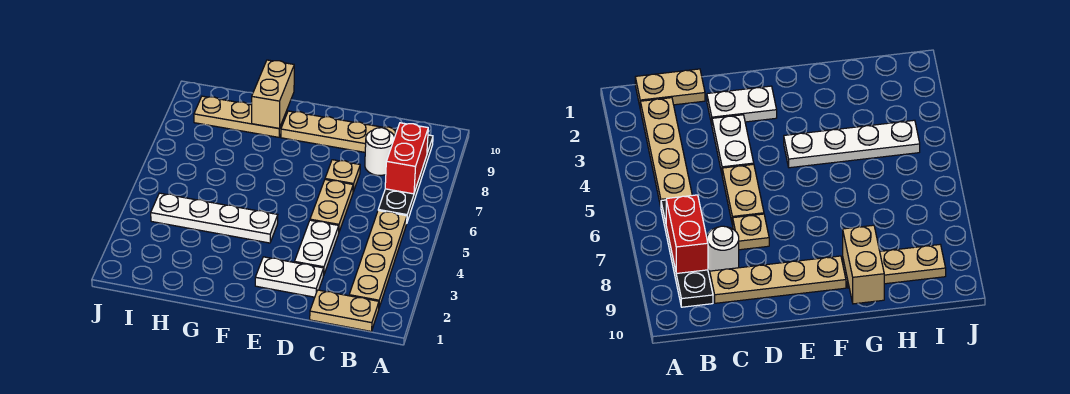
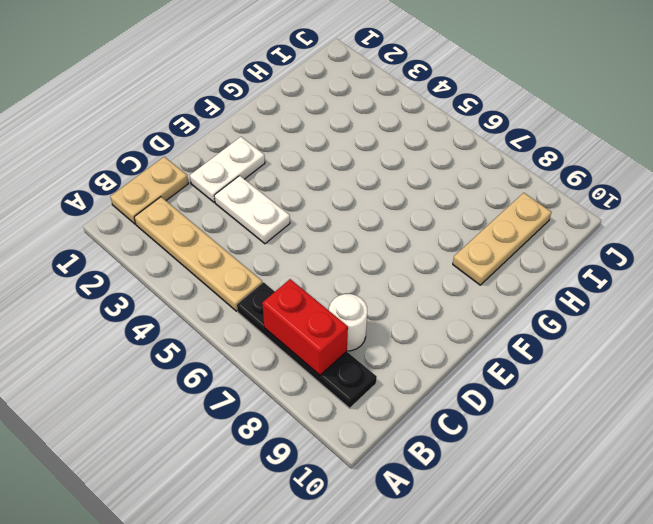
none -> tan plate C9:F9 level 1
none -> tan plate D5:D6 level 1
none -> tan plate D7 level 1

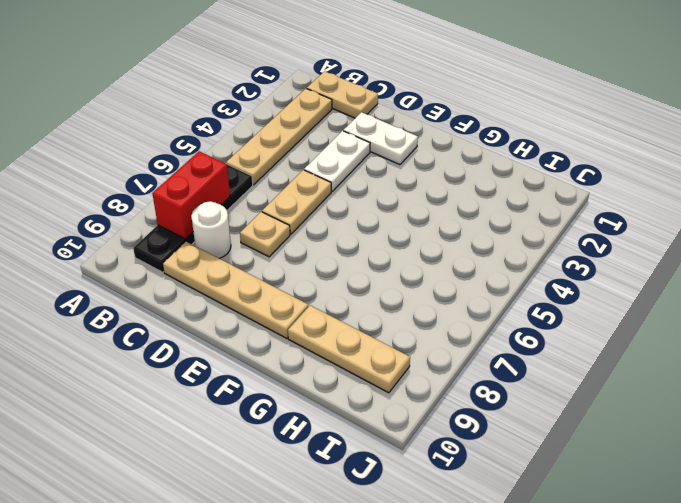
none -> white plate F4:I4 level 1
none -> tan brick G9:G10 level 2

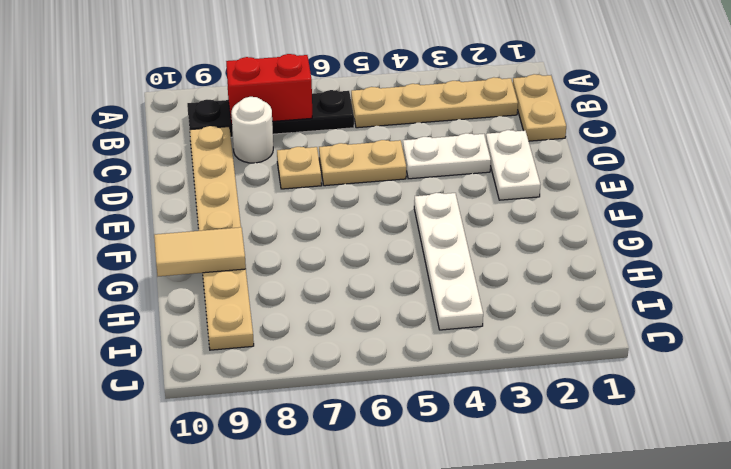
tan tile G9:G10 level 2 -> tan brick G9:G10 level 2

